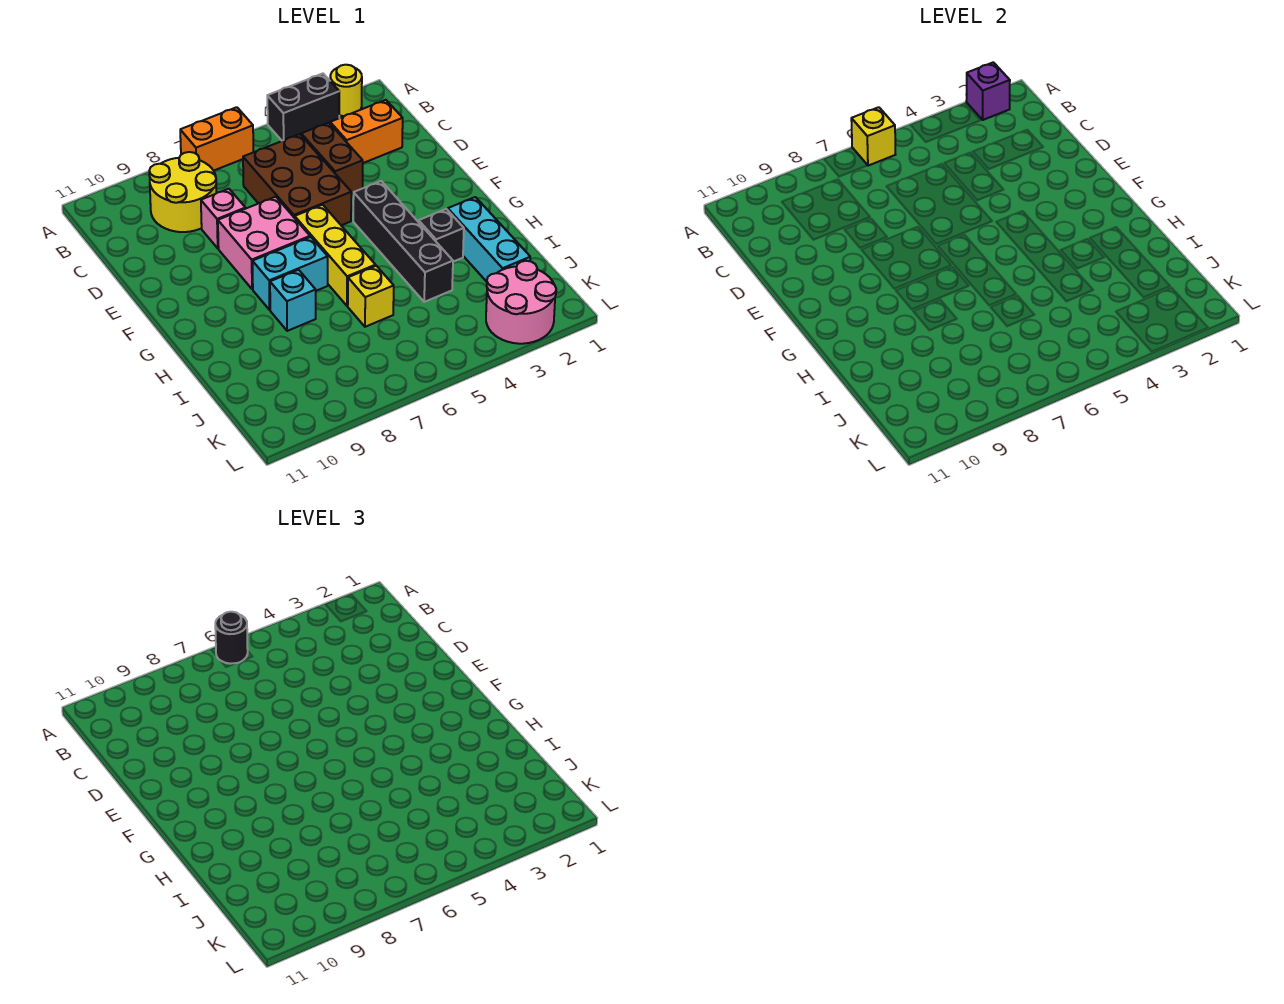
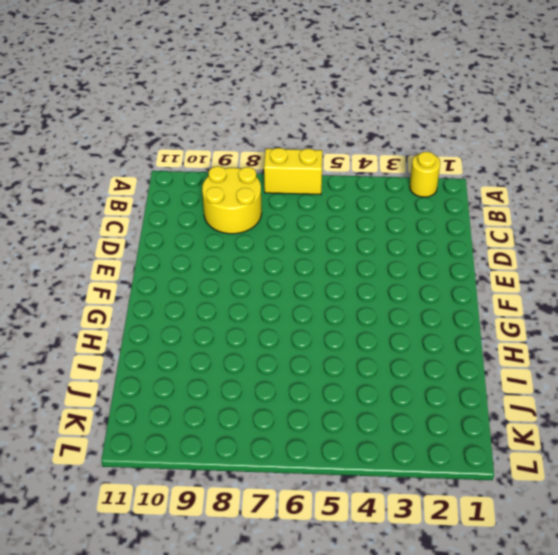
yellow brick A6:A7 level 1 -> orange brick A6:A7 level 1
none -> black brick A3:A4 level 1
none -> orange brick C2:C3 level 1
none -> brown brick C4:D4 level 1

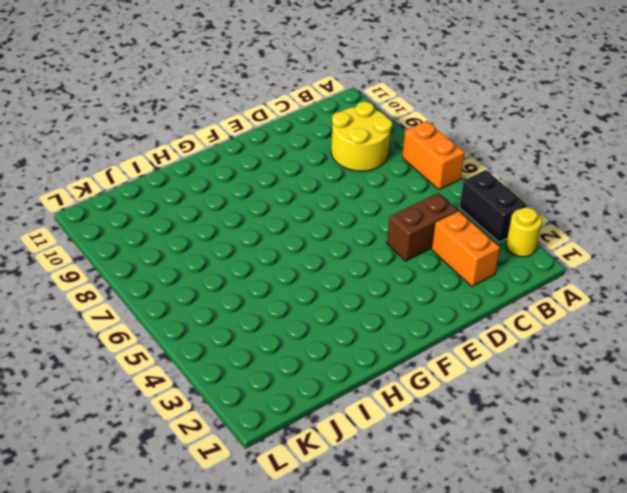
none -> brown brick C5:E6 level 1
none -> pink brick D8 level 1
none -> pink brick E7:F8 level 1

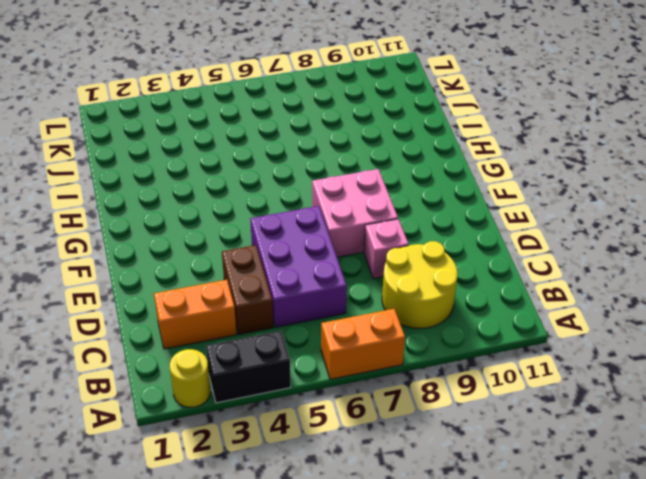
purple brick C5:E6 level 1 -> brown brick C5:E6 level 1
none -> black brick F4:I4 level 1
none -> yellow brick F6:H6 level 1
none -> cyan brick G7:G8 level 1

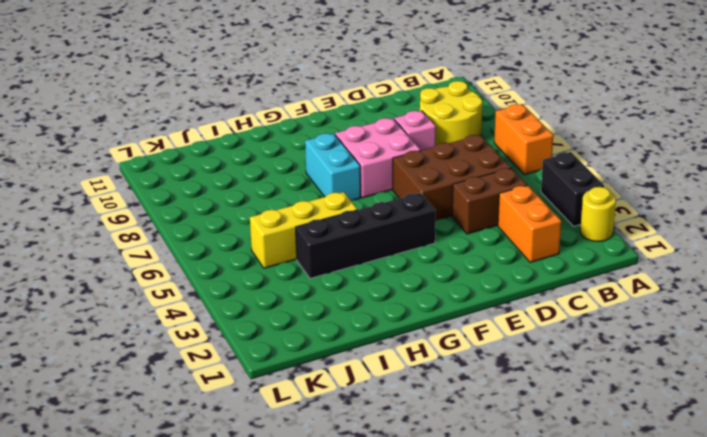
yellow brick H5:J5 level 1 -> yellow brick F6:H6 level 1
none -> cyan brick H2:J2 level 1
none -> black brick H3 level 1
none -> cyan brick H8 level 1

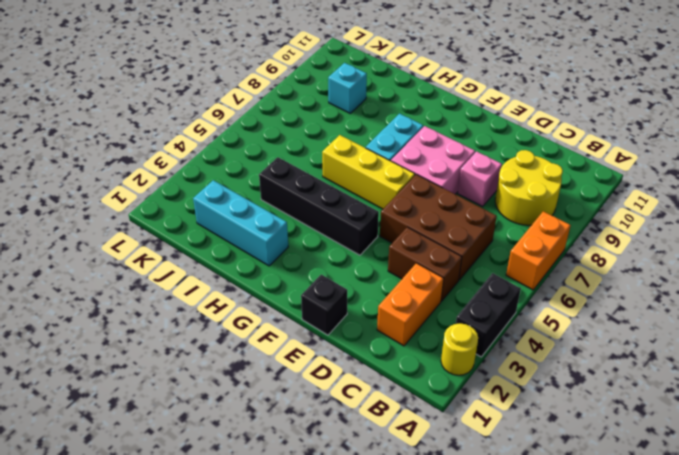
black brick E1 level 1 -> black brick H3 level 1
cyan brick J9 level 1 -> cyan brick H8 level 1
none -> yellow brick I6 level 1
none -> pink round brick K2:L3 level 1
none -> purple brick A2 level 2

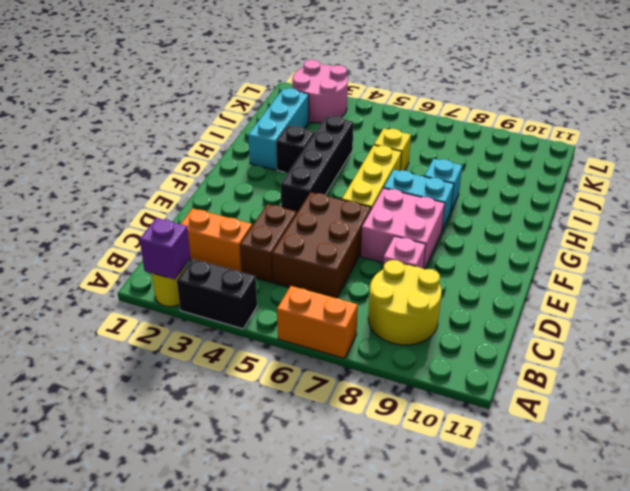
none -> yellow brick A6 level 2
none -> black round brick A6 level 3

